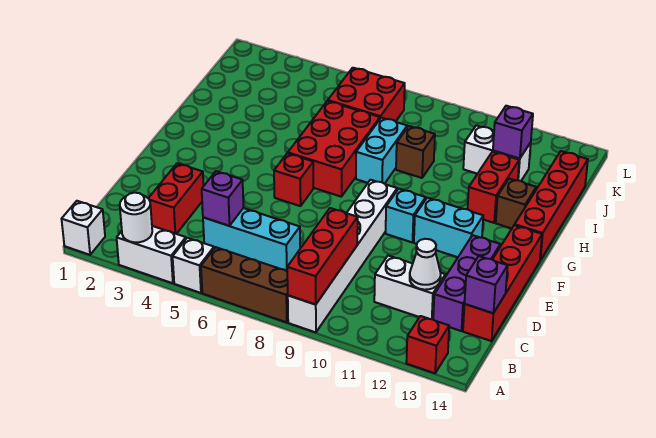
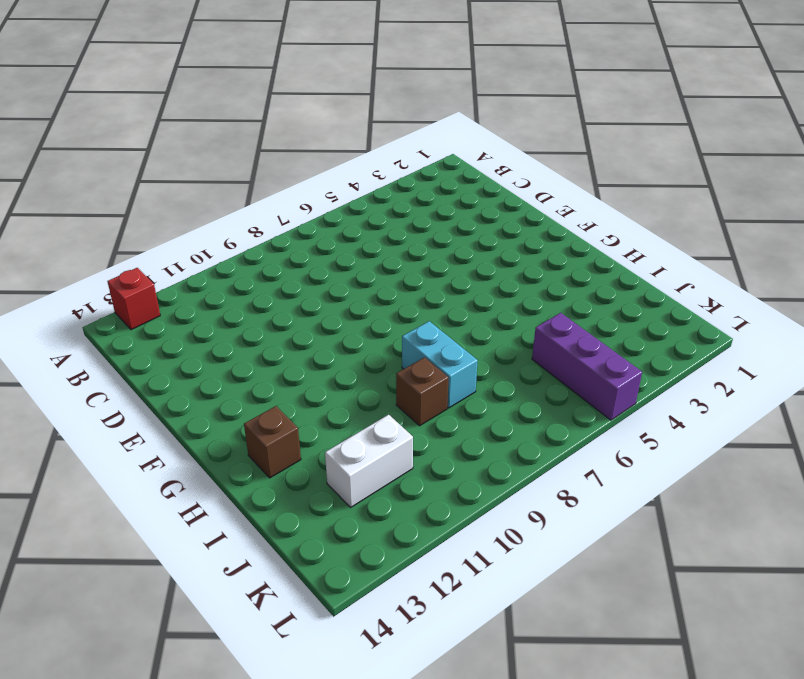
purple brick J5:L5 level 1 -> purple brick C13:E13 level 1
none -> white brick A1 level 1
none -> white brick A3:A4 level 1
none -> white brick A5 level 1

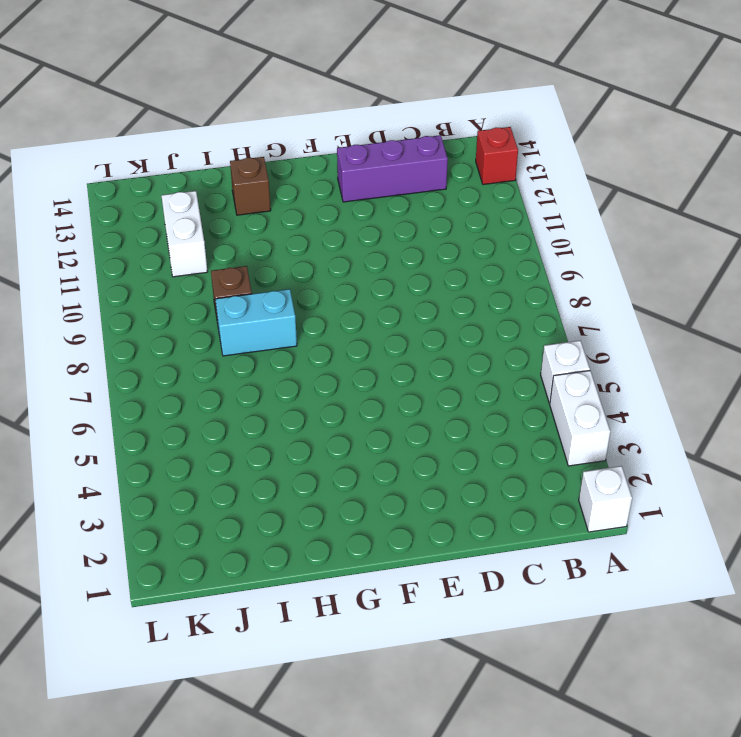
none -> brown brick A6:A8 level 1
none -> white brick A9:F9 level 1
none -> red brick C3:D3 level 1

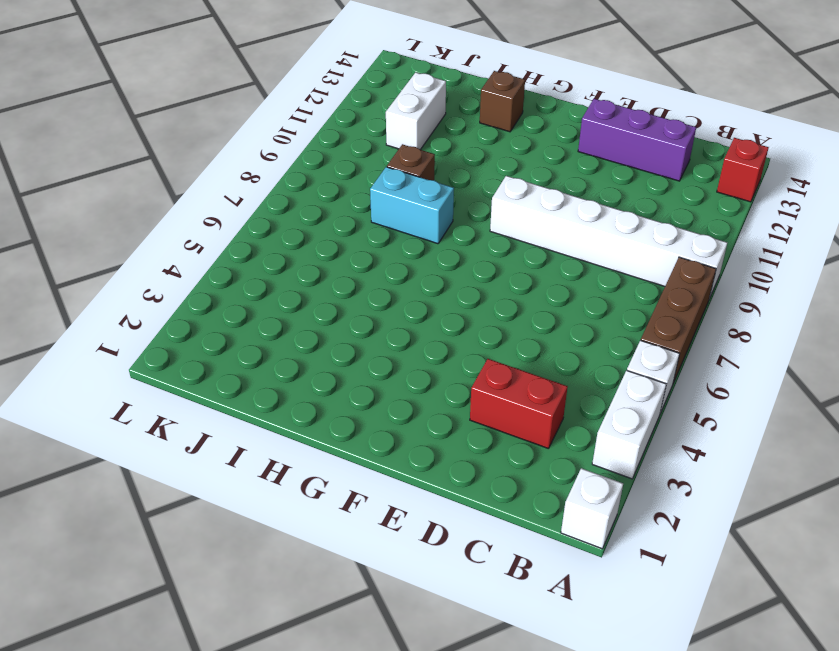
none -> cyan brick C5:C7 level 1
none -> white brick C11:C12 level 1
none -> red brick C14:F14 level 1

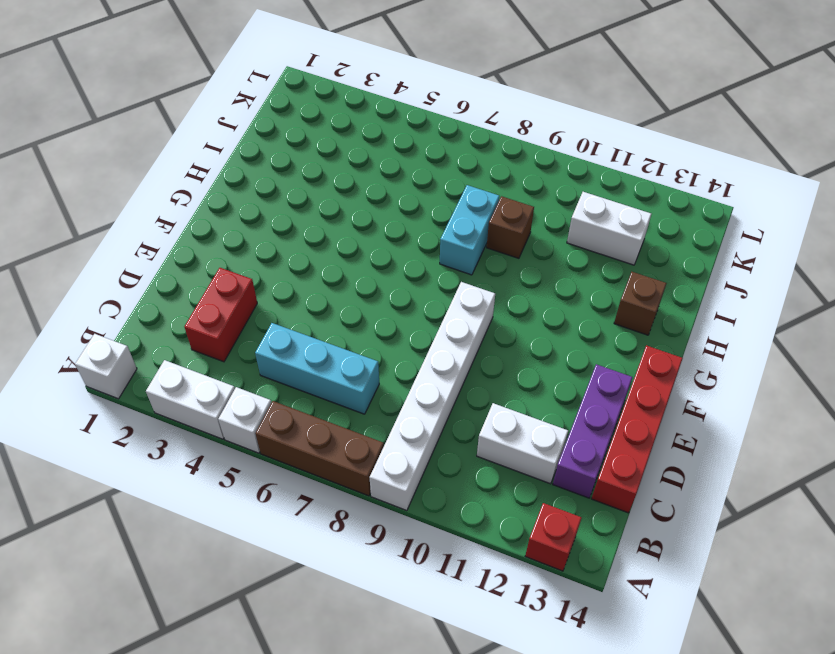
none -> red brick F6 level 1
none -> cyan brick F10 level 1
none -> cyan brick F11:F12 level 1

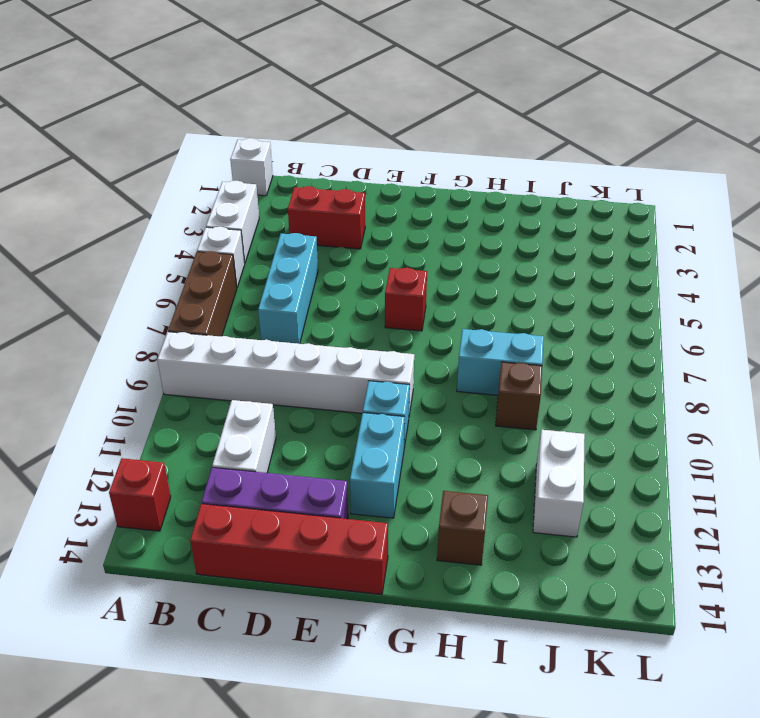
none -> red brick G6:I7 level 1
none -> red brick G14:J14 level 1
none -> red brick H12:I12 level 1

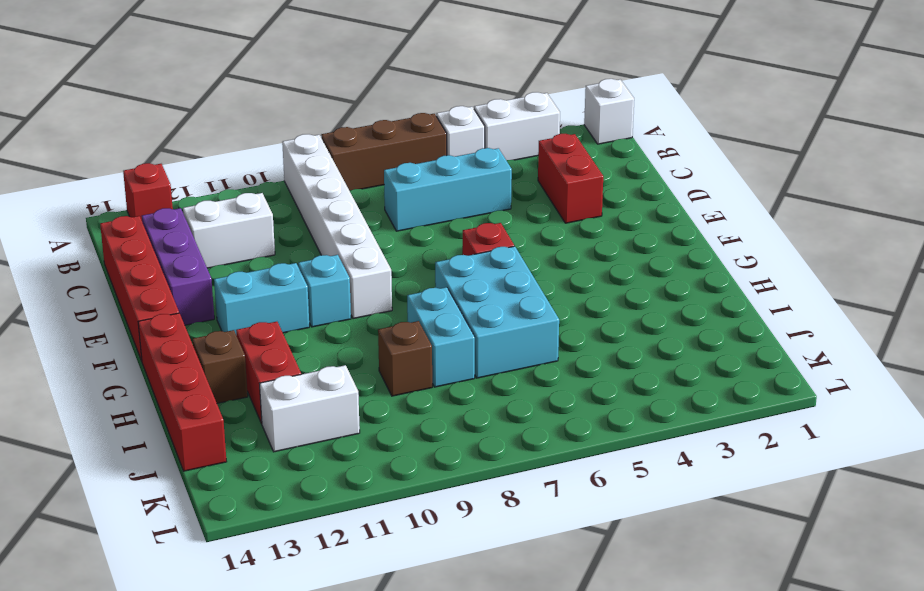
cyan brick G6:I7 level 1 -> red brick G6:I7 level 1
none -> red brick J6:K7 level 1
none -> white round brick A3 level 2
none -> red brick A9:C9 level 2

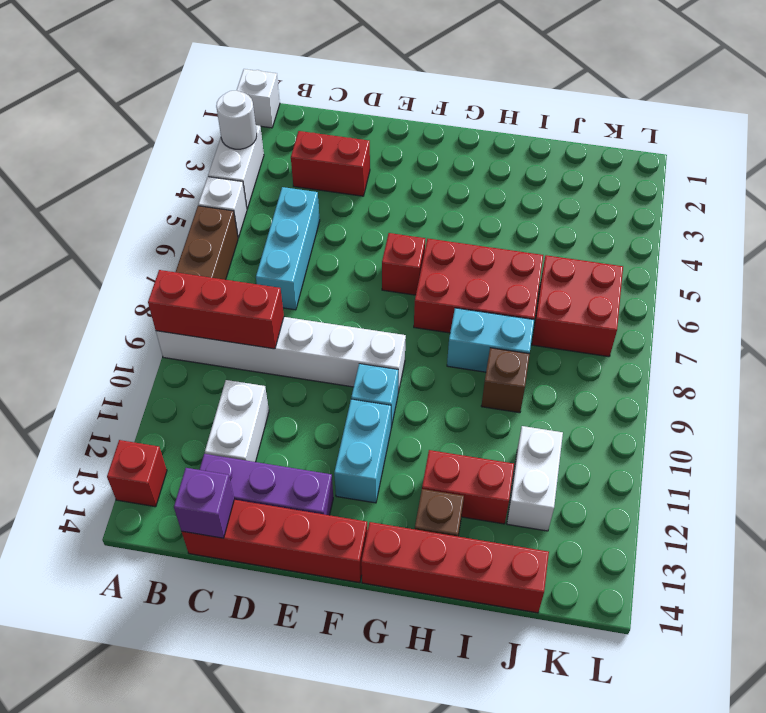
none -> purple brick C5 level 2
none -> white cone C12 level 2
none -> purple brick J12 level 2

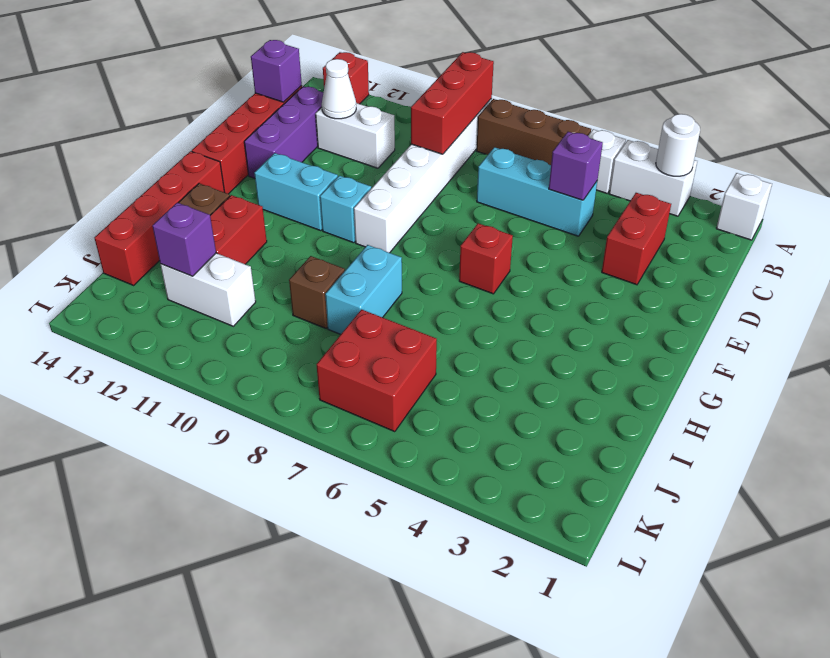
none -> red brick G6:I7 level 1

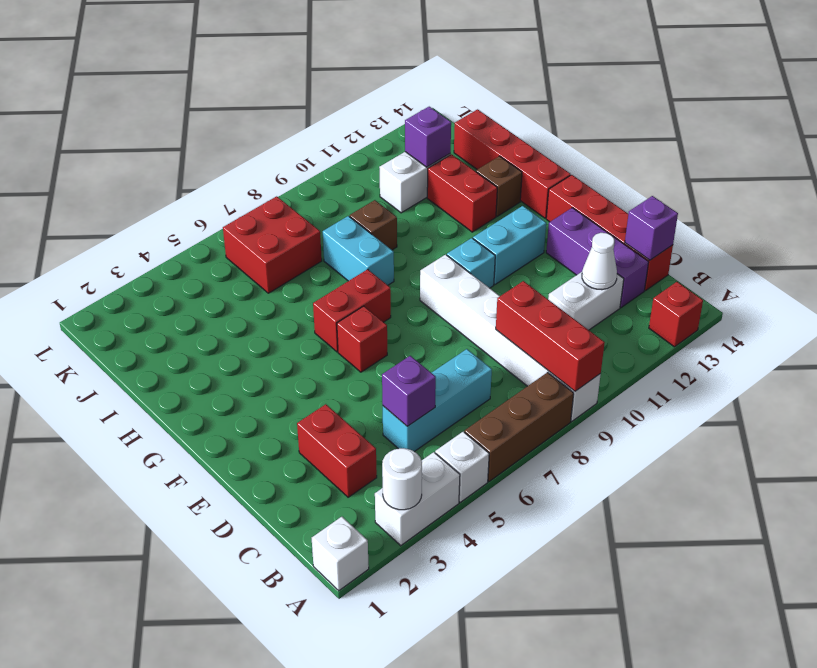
red brick G6:G7 level 1 -> red brick G6:I7 level 1

